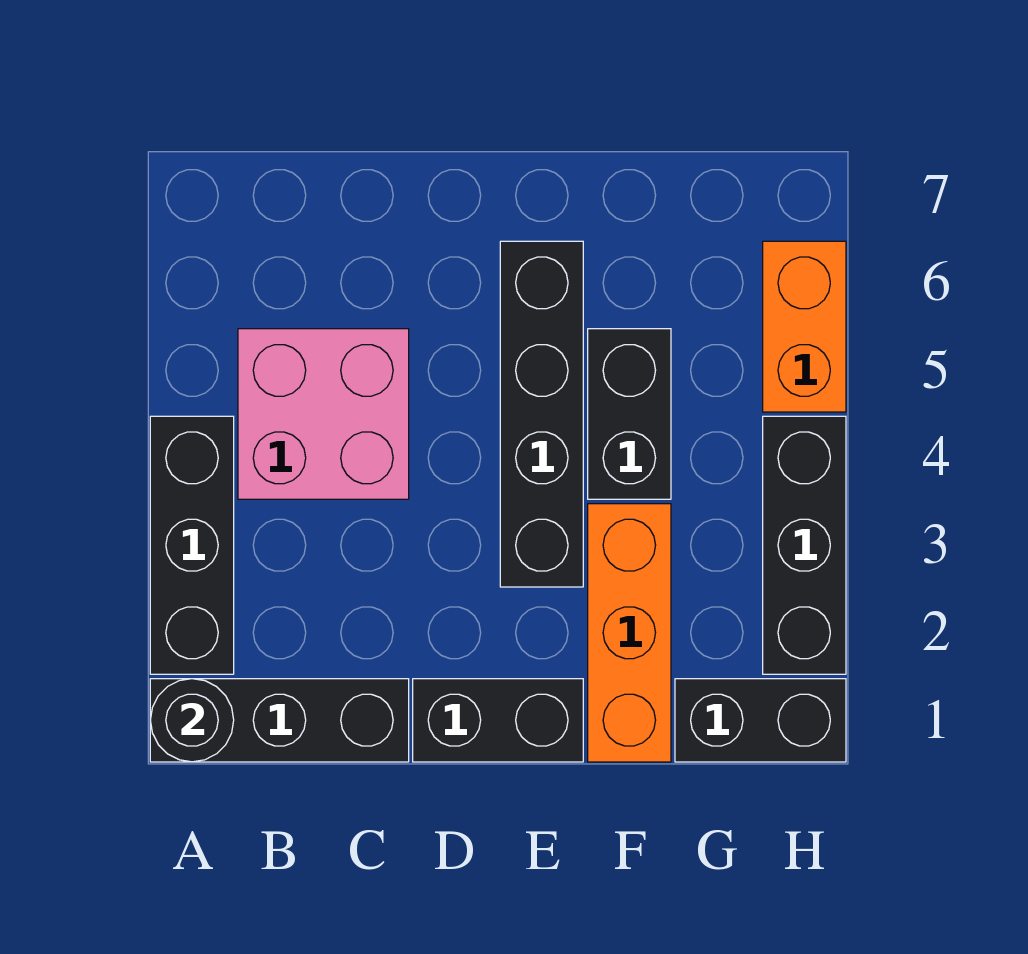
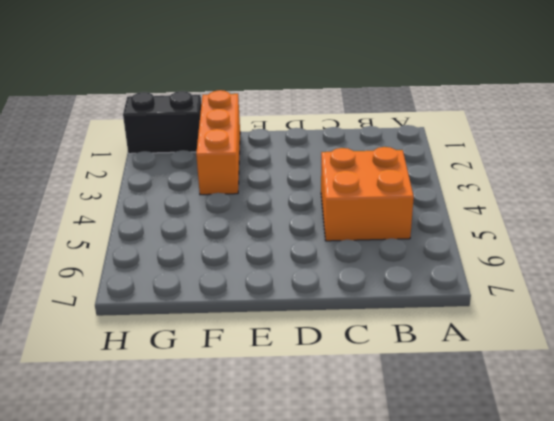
orange brick B4:C5 level 1 -> pink brick B4:C5 level 1
none -> black brick A1:C1 level 1
none -> black brick A2:A4 level 1

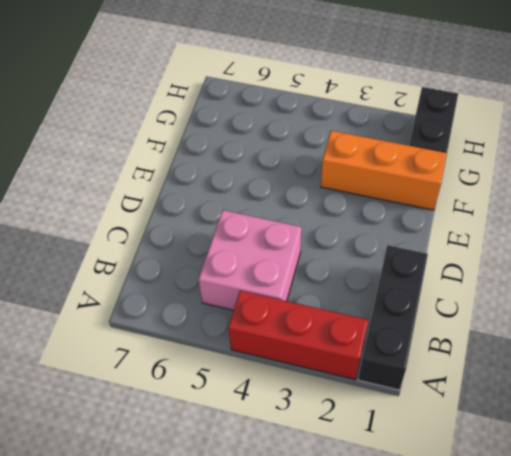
red brick A2:A4 level 1 -> black brick A2:A4 level 1
none -> black brick D1:E1 level 1
none -> black brick E3:E6 level 1

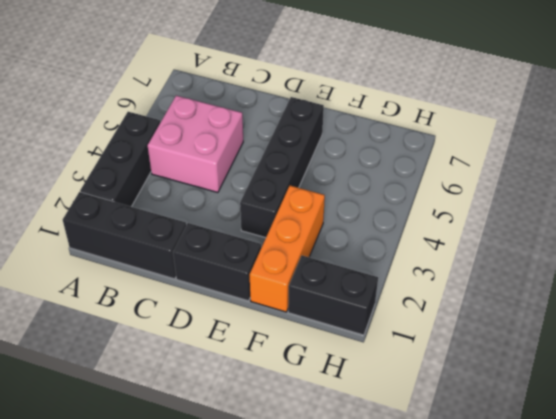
none -> black brick F4:F5 level 1
none -> black brick H2:H4 level 1

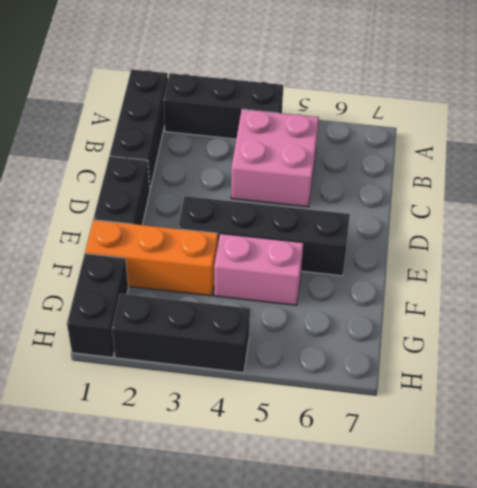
pink brick F4:F5 level 1 -> black brick F4:F5 level 1
none -> orange brick H5:H6 level 1
none -> black round brick A1 level 2

